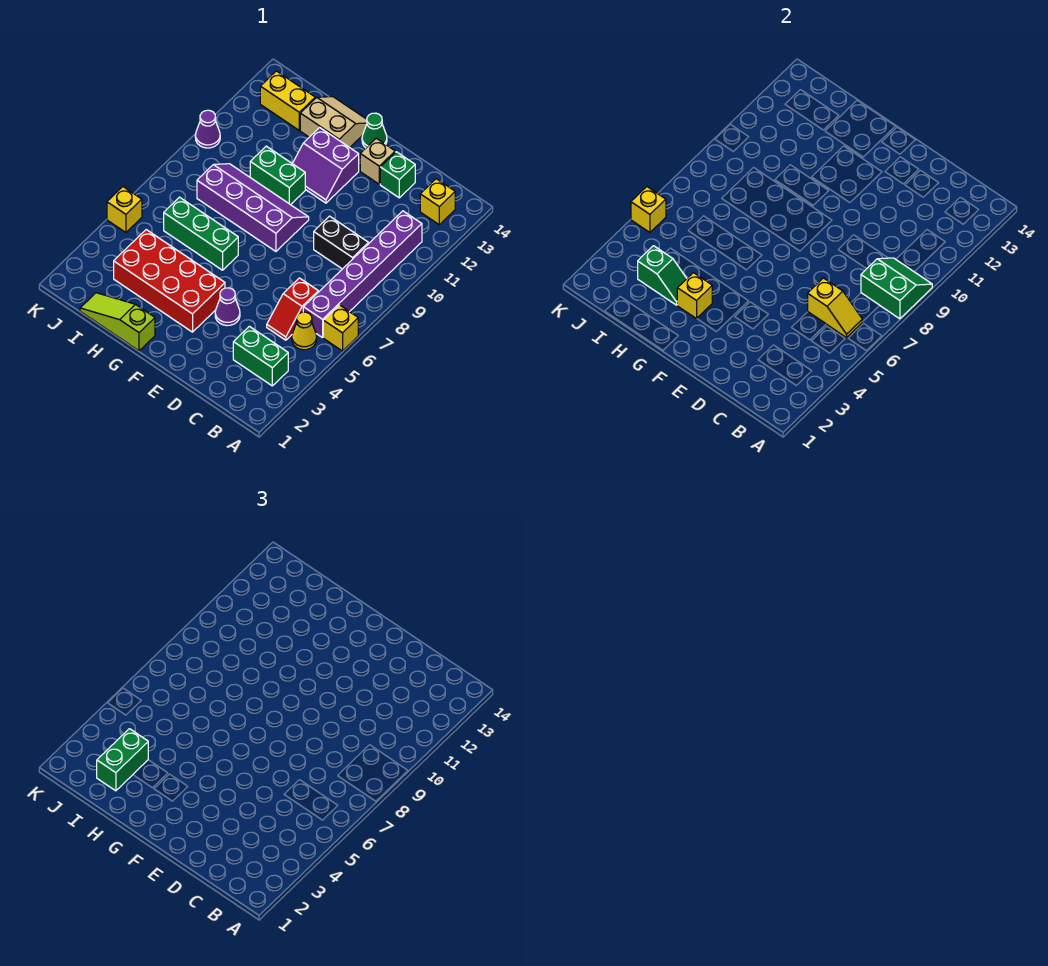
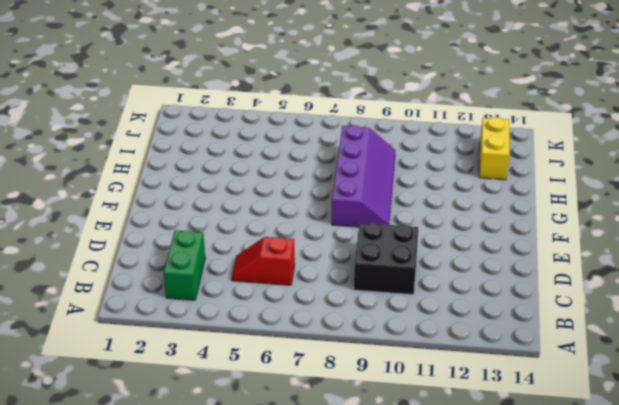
black brick C9:D10 level 1 -> black brick C9:D9 level 1
none -> yellow brick A6 level 1
none -> yellow cone B5 level 1
none -> purple brick B6:B11 level 1

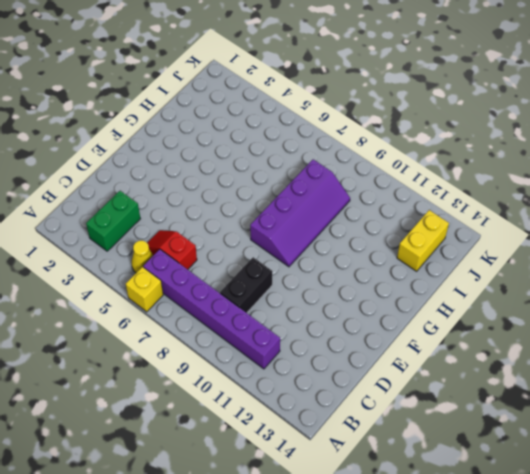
none -> yellow brick B13 level 1
none -> green brick D13 level 1
none -> purple cone E4 level 1

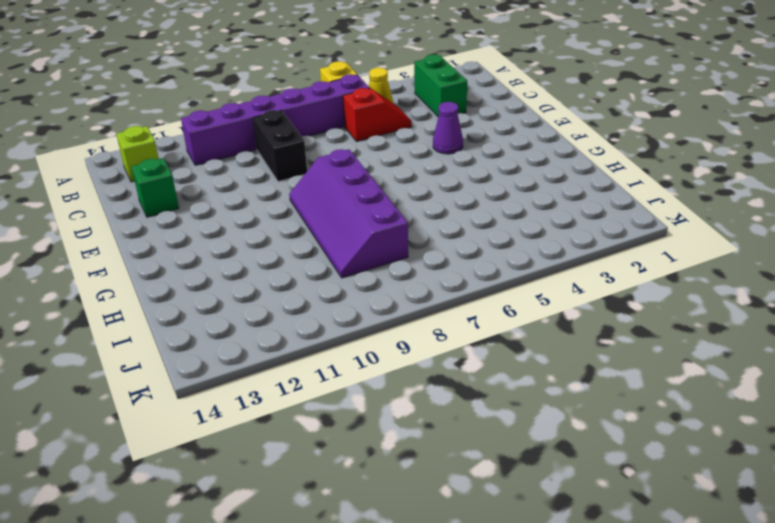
lime brick B13 level 1 -> yellow brick B13 level 1
none -> tan brick E13 level 1
none -> red brick F3:I4 level 1
none -> purple slope F11:G12 level 1 top 12

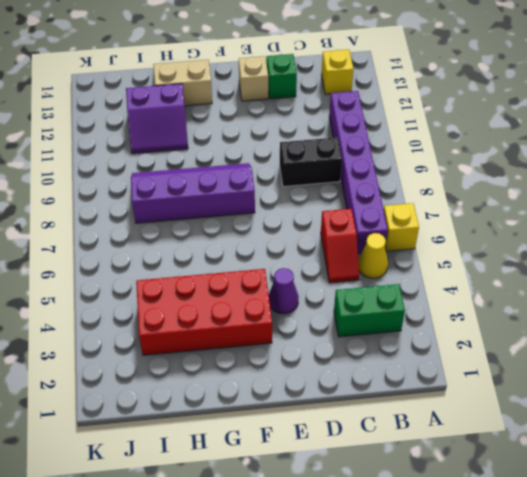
purple slope H11:I12 level 1 top 12 -> purple slope F11:G12 level 1 top 12
none -> green cone F14 level 1
none -> lime slope G1:I1 level 1 top G
none -> green brick G6:I6 level 1

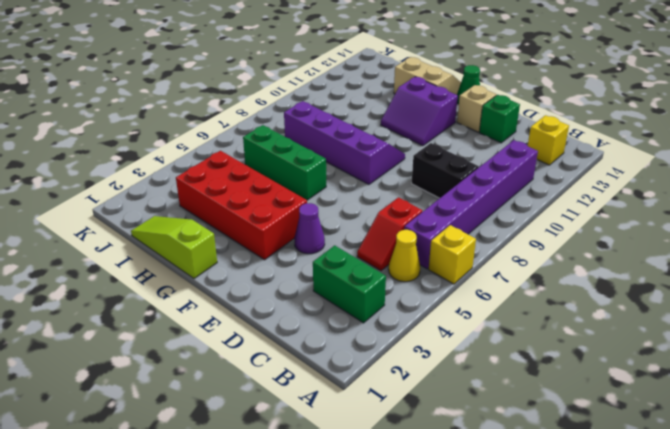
none -> green brick G10:H10 level 1
none -> yellow brick I13:J13 level 1
none -> yellow brick K5 level 1

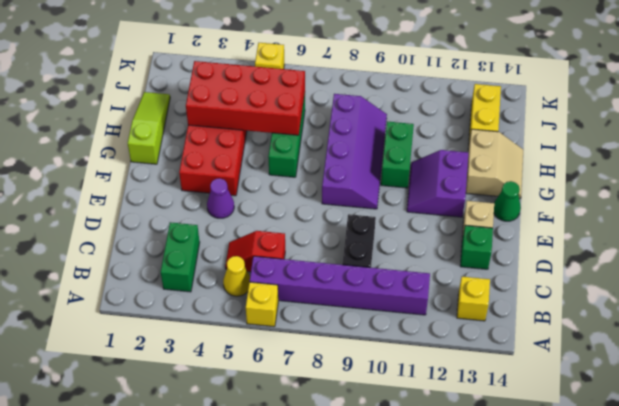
red brick H3:I6 level 2 -> green slope H3:I3 level 2 top I
none -> purple cone K10 level 1
none -> green slope A8:B9 level 2 top 8
none -> yellow slope B6:C6 level 2 top C

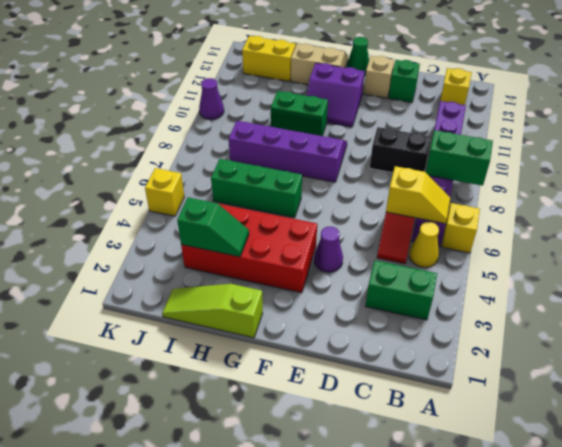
none -> yellow brick G3 level 2
none -> yellow brick K5 level 2
none -> green brick I2:I3 level 3

